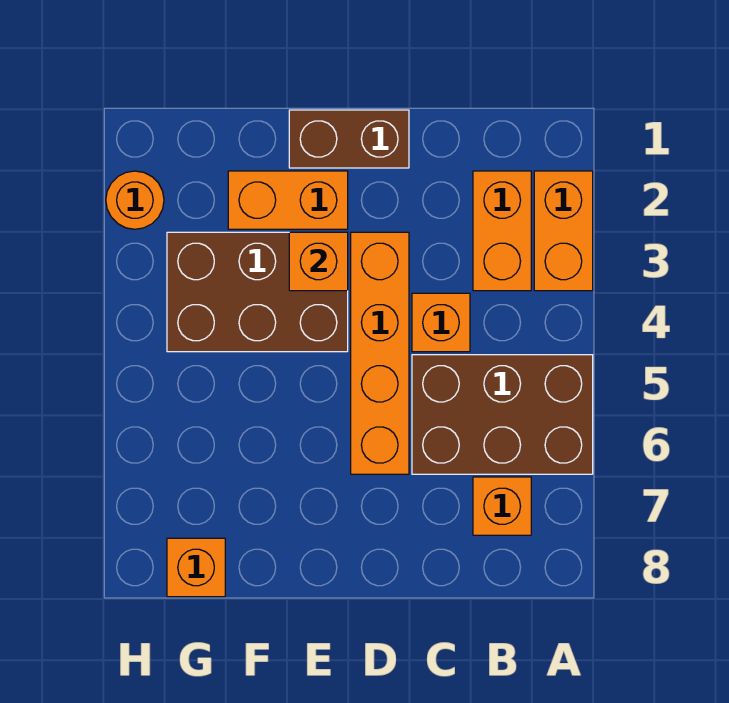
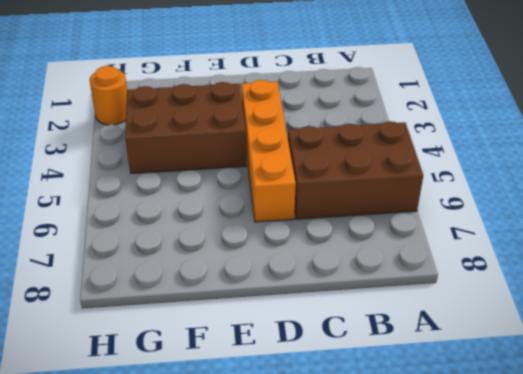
none -> orange brick A2:A3 level 1
none -> orange brick B2:B3 level 1
none -> orange brick B7 level 1

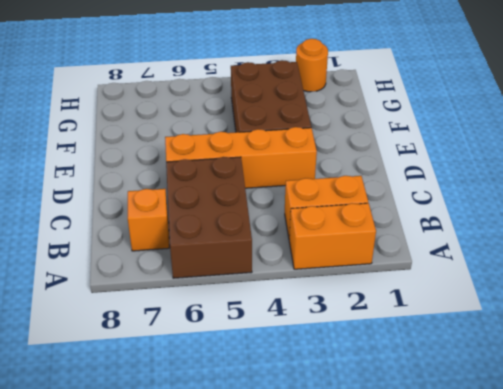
none -> orange brick C4 level 1
none -> brown brick D1:E1 level 1
none -> orange brick E2:F2 level 1

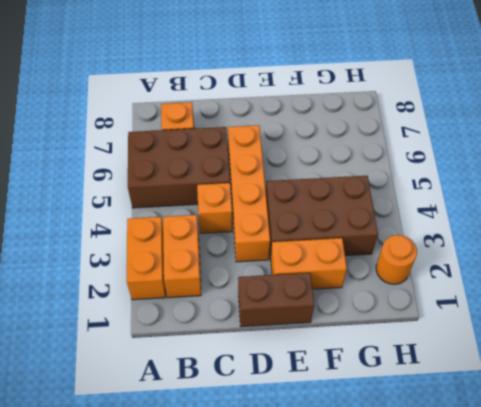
none -> orange brick G8 level 1
none -> orange brick E3 level 2

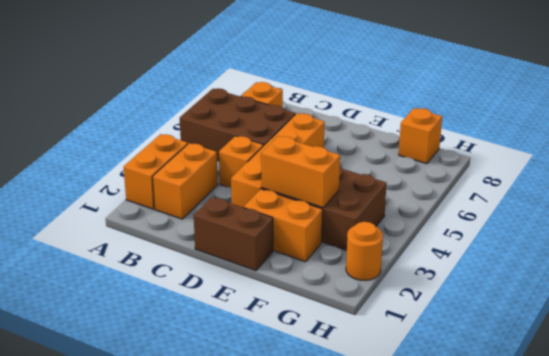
orange brick E3:F3 level 2 -> orange brick E3 level 2

